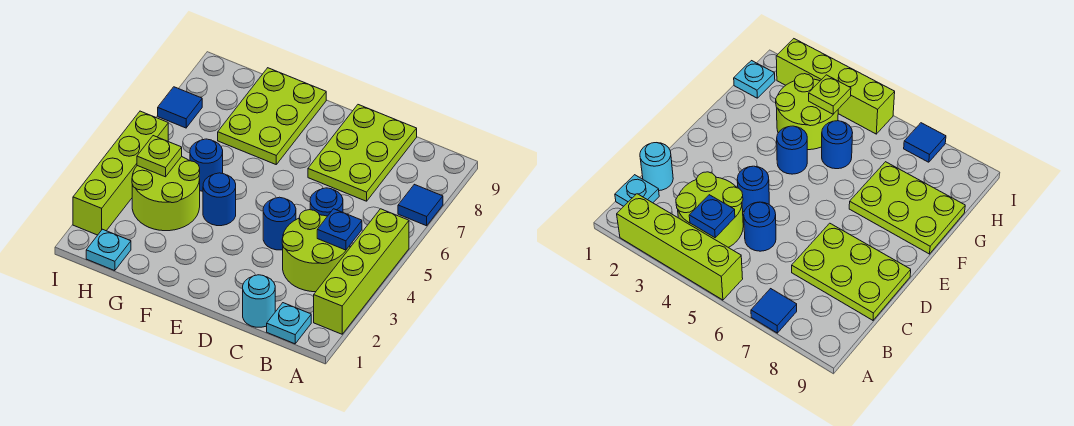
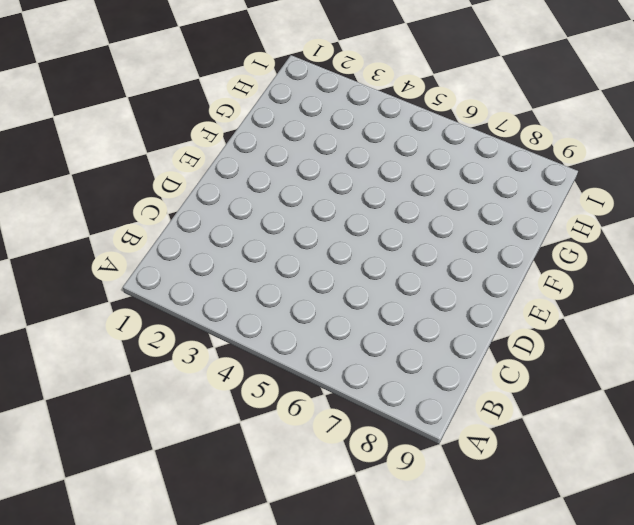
none -> lime brick A2:A5 level 1
none -> blue tile A7 level 1
none -> cyan plate B1 level 1

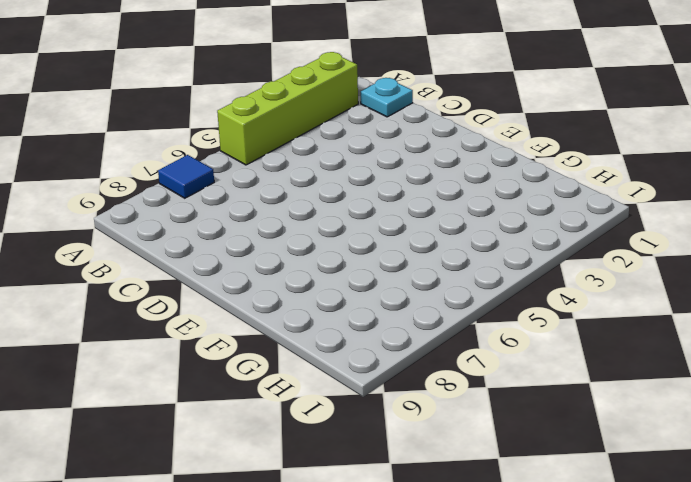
none -> lime round brick B3:C4 level 1
none -> cyan round brick C1 level 1
none -> blue round brick C5 level 1

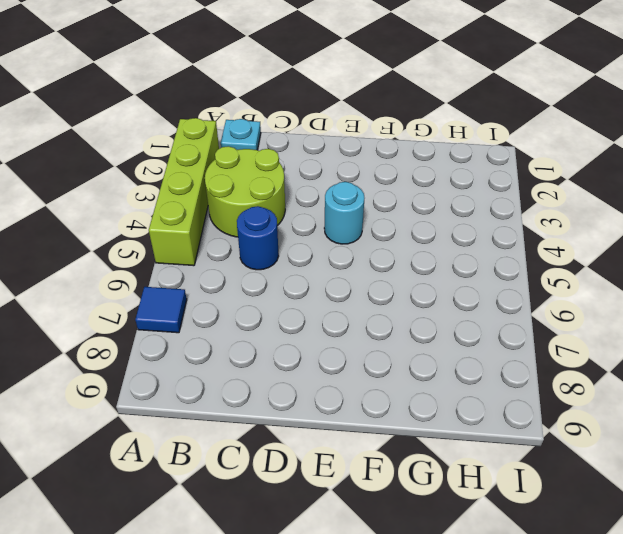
cyan round brick E4 level 1 -> cyan round brick C1 level 1
none -> lime plate C7:D9 level 1
none -> blue round brick D4 level 1
none -> blue round brick F4 level 1

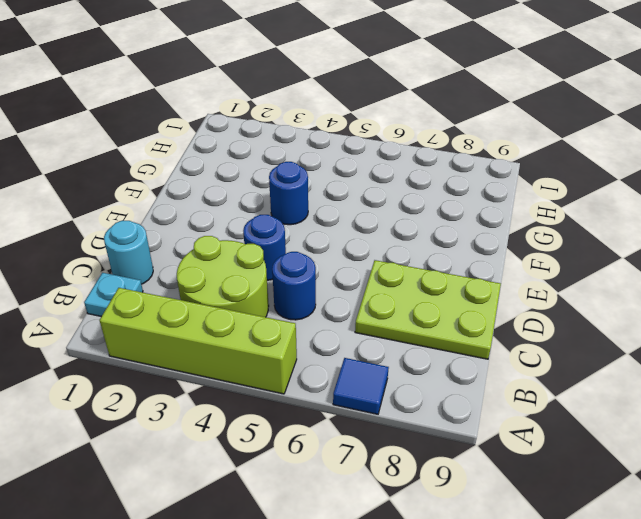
none -> lime plate F7:G9 level 1
none -> lime round brick G3:H4 level 1
none -> blue round brick G5 level 1

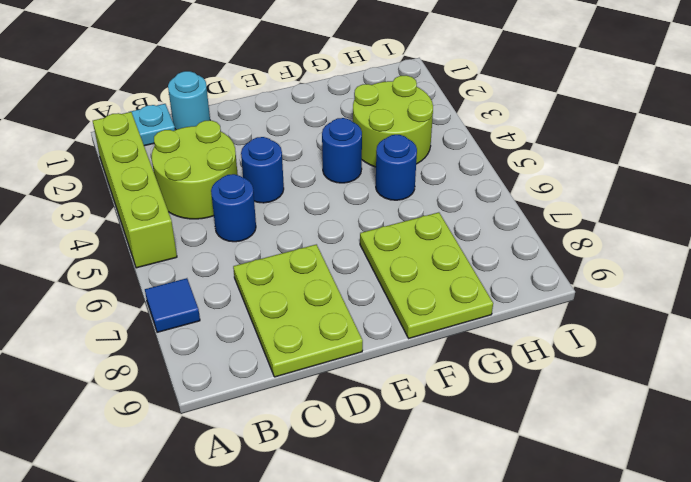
none -> cyan plate H1 level 1
none -> lime brick I2:I5 level 1
none -> blue tile I7 level 1

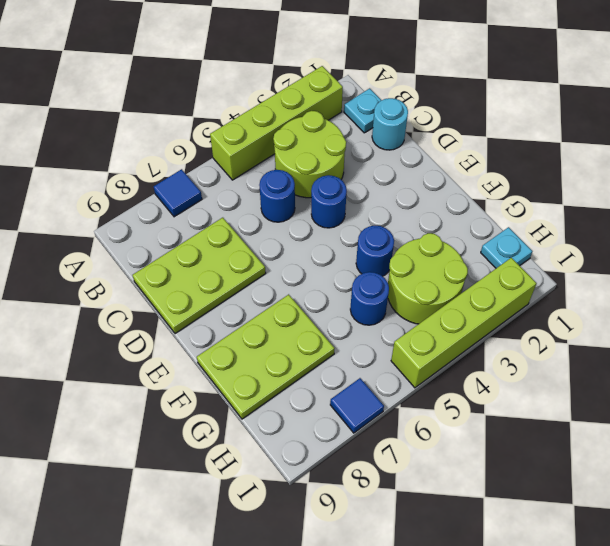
none -> blue plate B4 level 2
none -> lime plate H4 level 2

